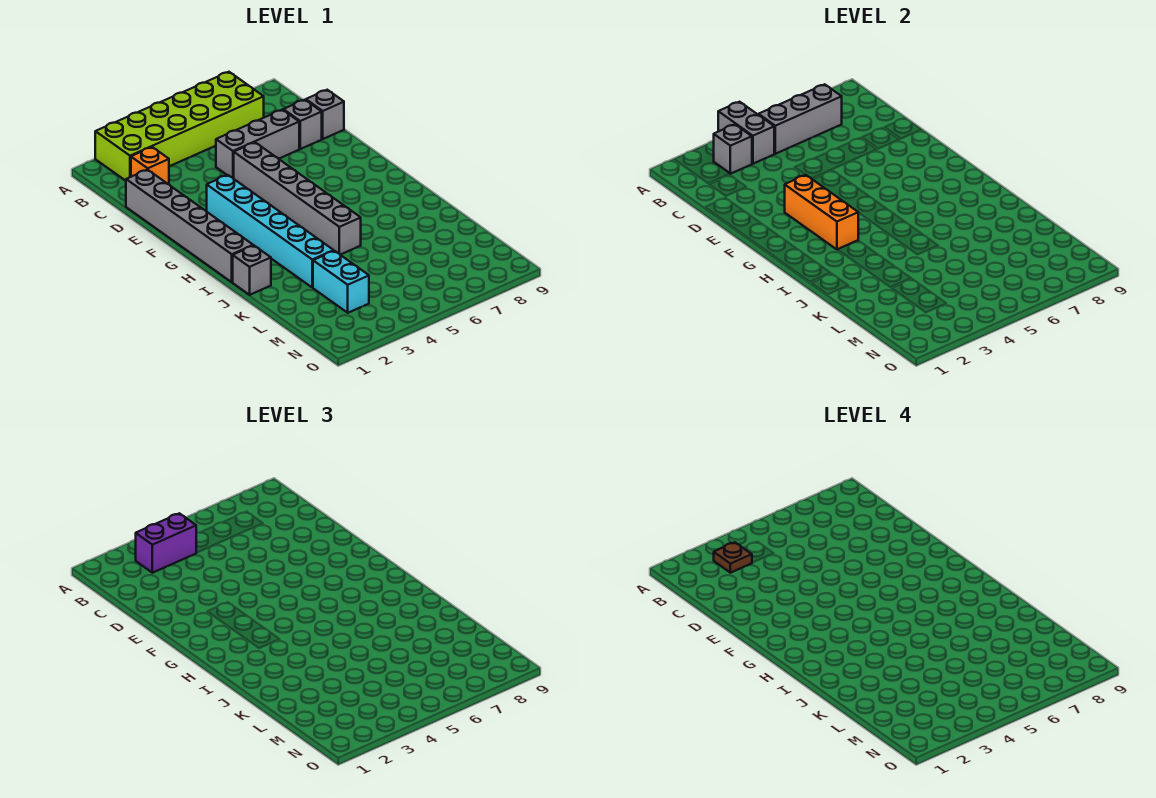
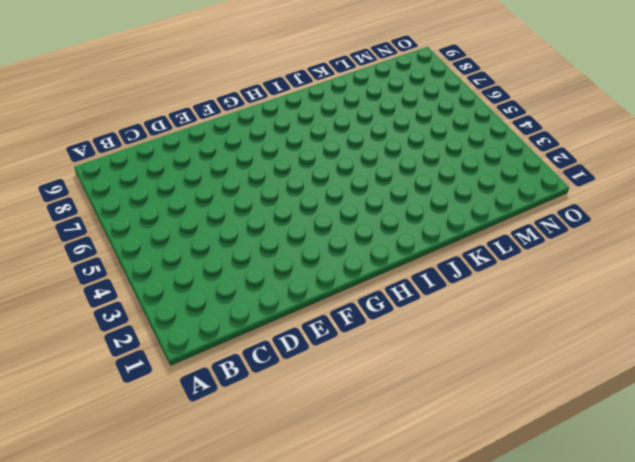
none -> lime brick A2:B7 level 1
none -> orange brick C2 level 1
none -> grey brick D1:I1 level 1

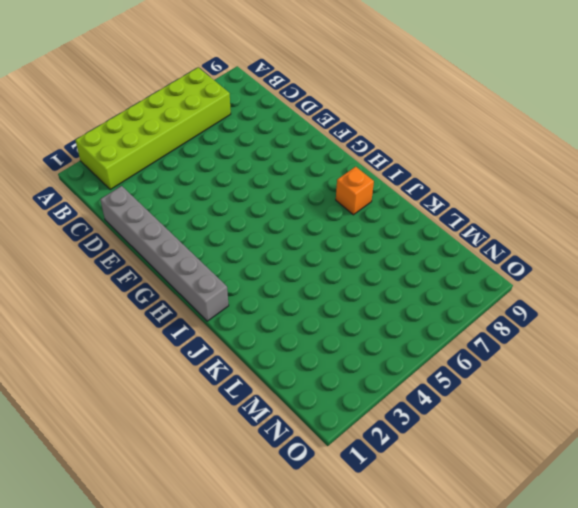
orange brick I8 level 1 -> orange brick C2 level 1
none -> grey brick D5:D7 level 1
none -> grey brick D8 level 1
none -> grey brick D9 level 1

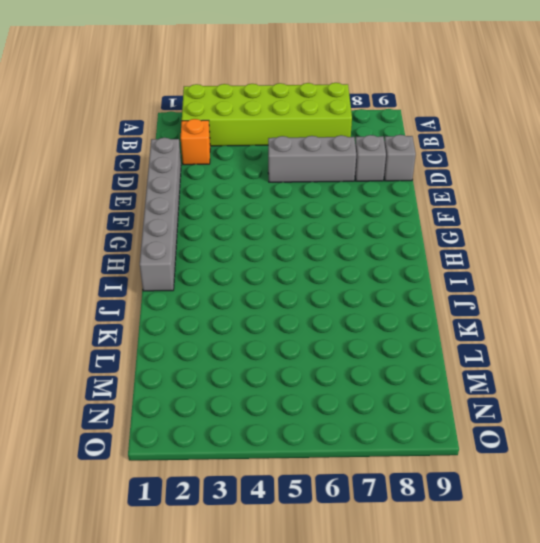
none -> grey brick E5:J5 level 1
none -> cyan brick F3:K3 level 1
none -> grey brick J1 level 1

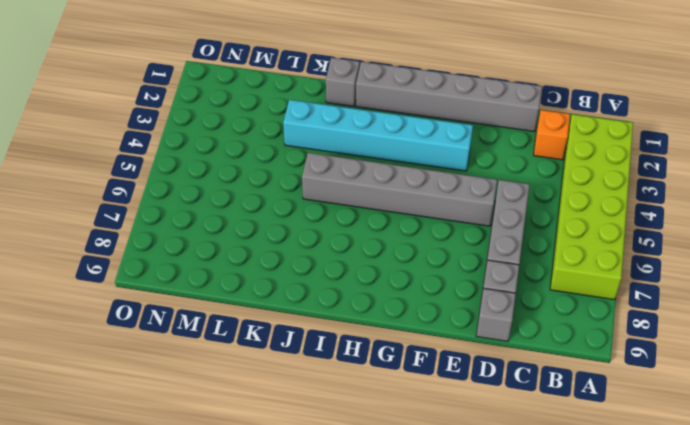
none -> cyan brick L3:M3 level 1
none -> grey brick A4:B4 level 2
none -> grey brick B3 level 2

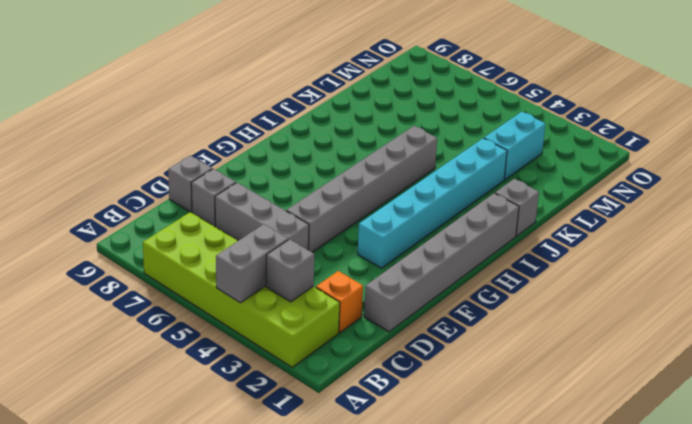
none -> grey brick B5:B7 level 2
none -> orange brick F3:H3 level 2
none -> purple brick B3:B4 level 3

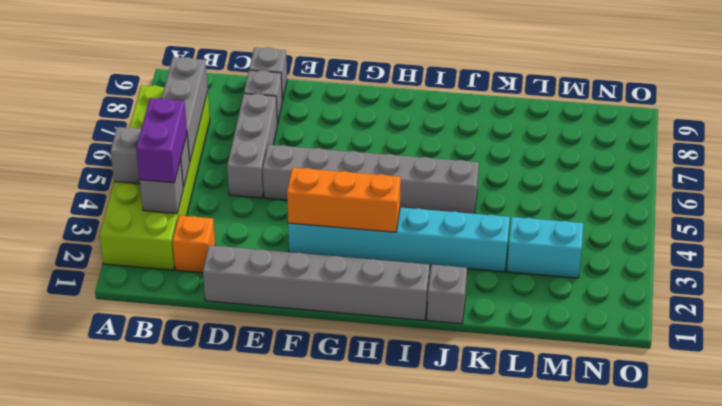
none -> brown plate B3 level 4

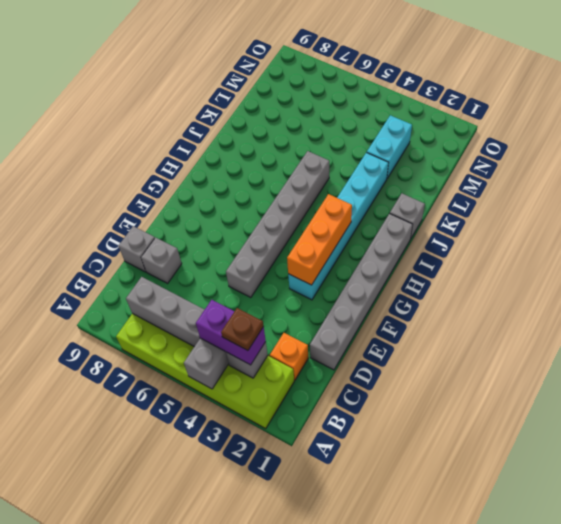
none -> grey brick D5:D7 level 1

